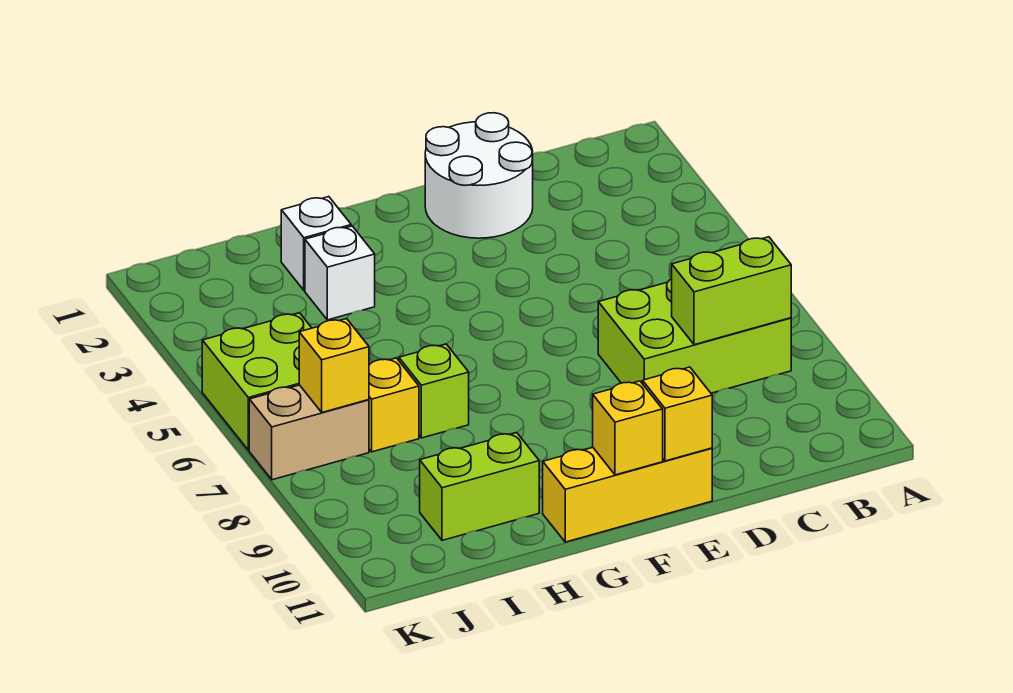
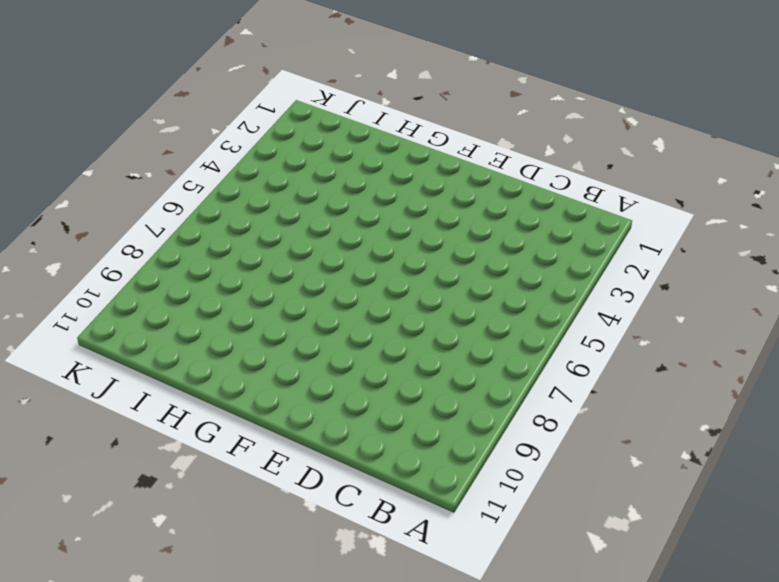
none -> lime brick B7:D8 level 1
none -> white round brick D1:E2 level 1
none -> yellow brick E11:G11 level 1

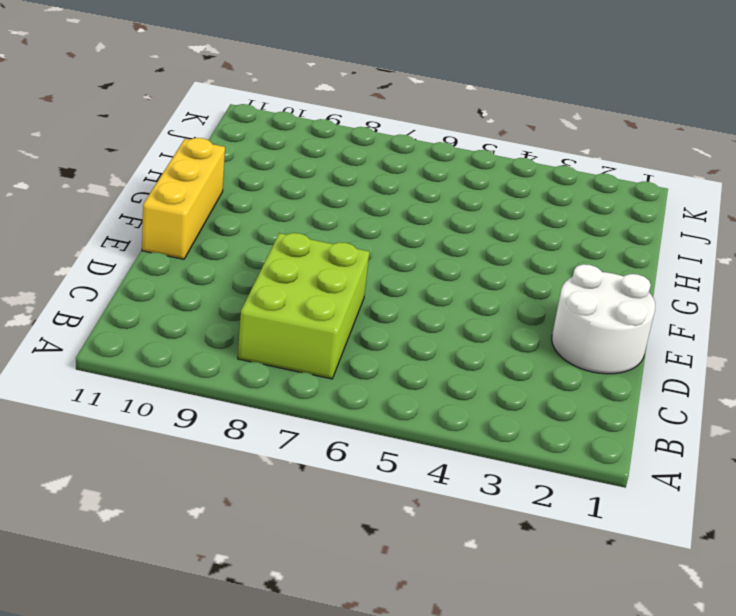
none -> white brick H2 level 1
none -> white brick H3 level 1
none -> lime brick H7 level 1

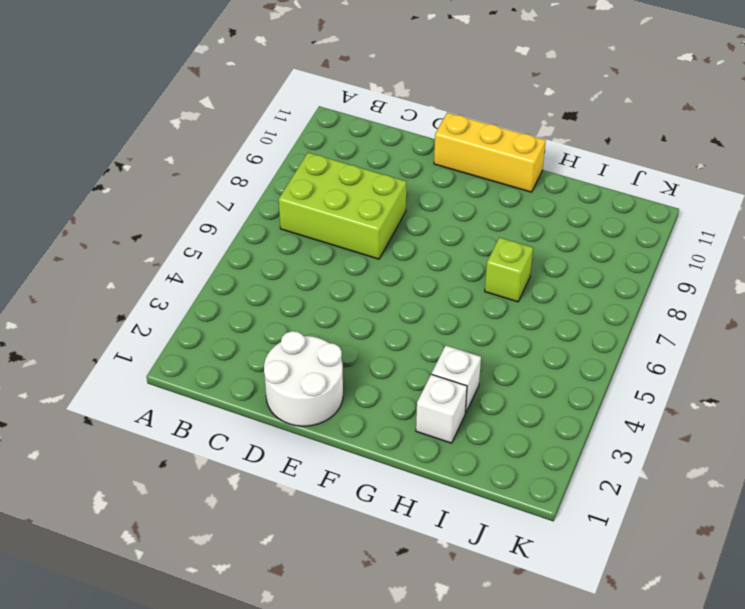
none -> lime brick H10:I10 level 1
none -> yellow brick I7 level 1
none -> lime brick J5:K6 level 1

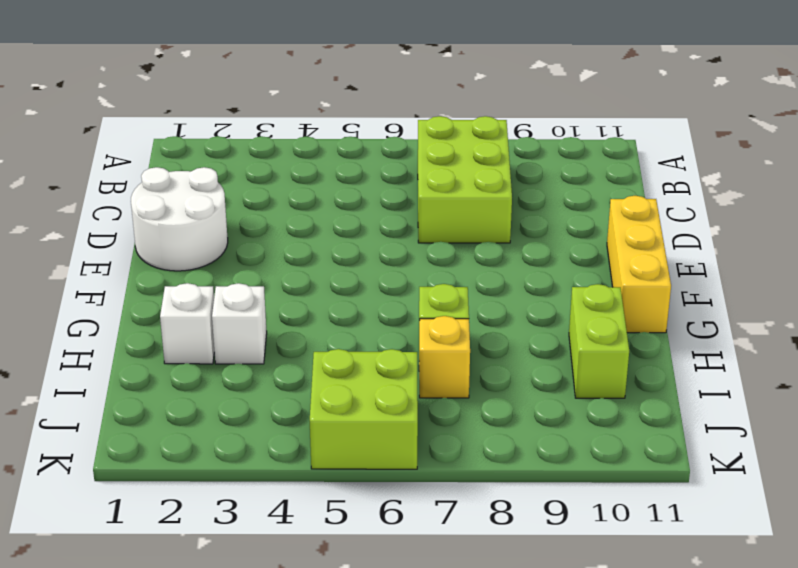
none -> tan brick J7:K7 level 1
none -> lime brick B8:C8 level 2
none -> yellow brick E11 level 2

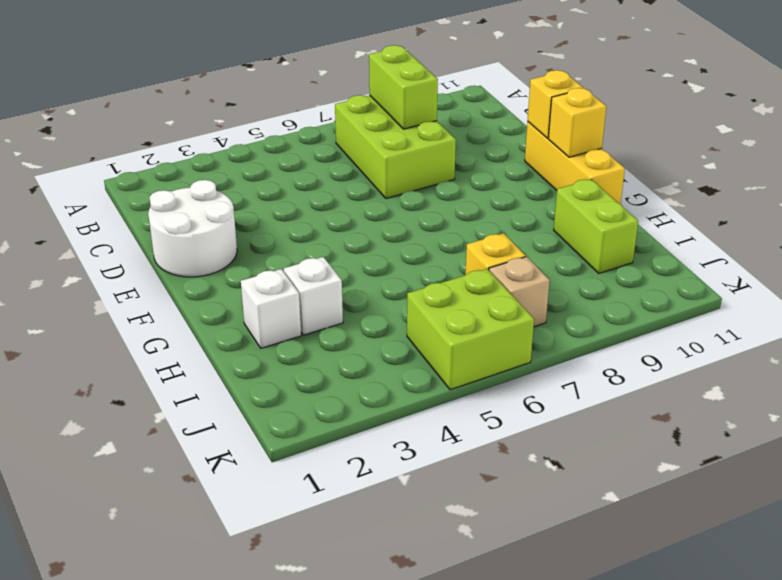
tan brick J7 level 1 -> tan brick J7:K7 level 1
none -> lime brick H7 level 1
none -> yellow brick J7 level 2

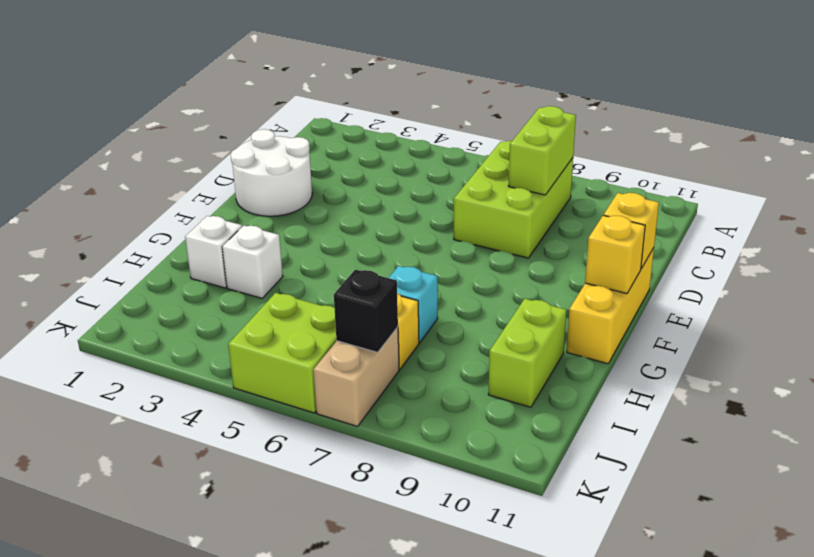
cyan brick H7 level 1 -> lime brick H7 level 1
black brick J7 level 2 -> yellow brick J7 level 2

